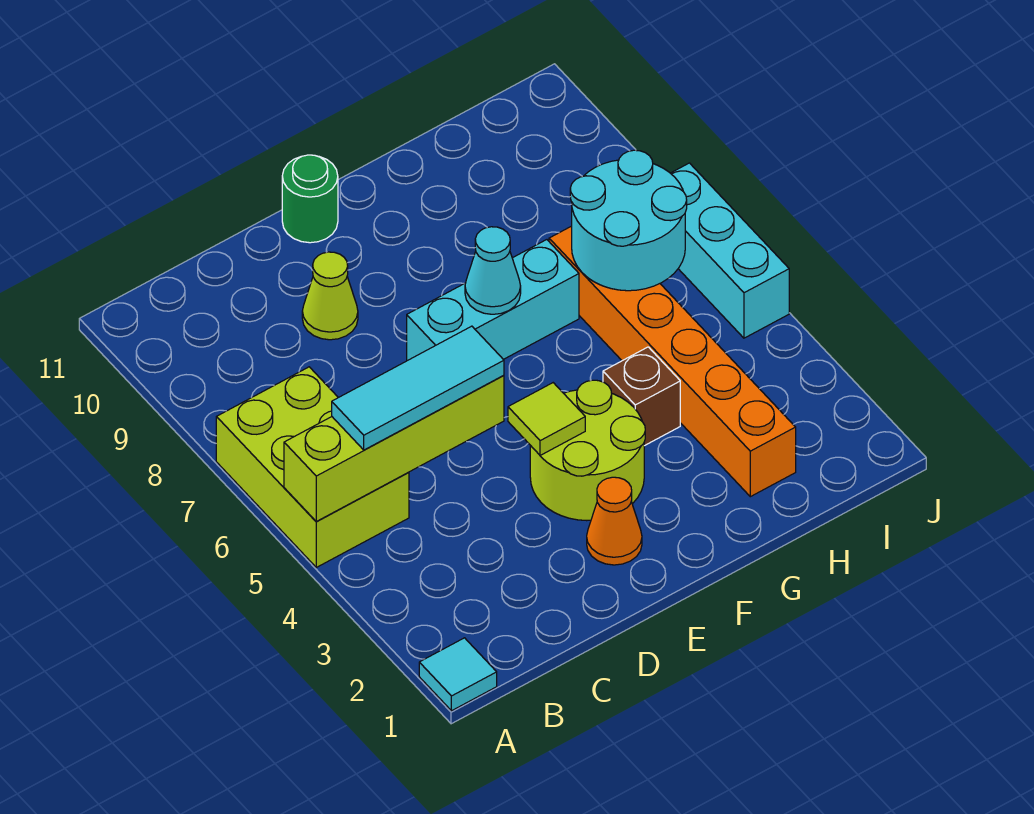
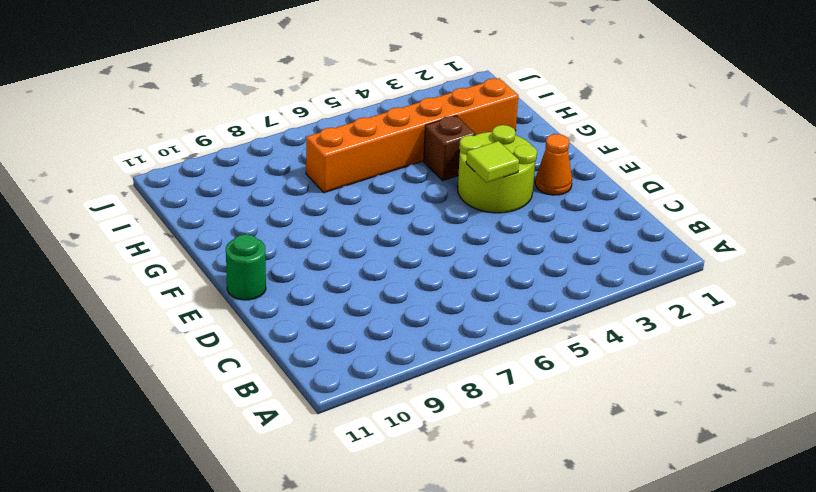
none -> cyan tile A1 level 1
none -> lime brick A5:B7 level 1
none -> lime cone D9 level 1

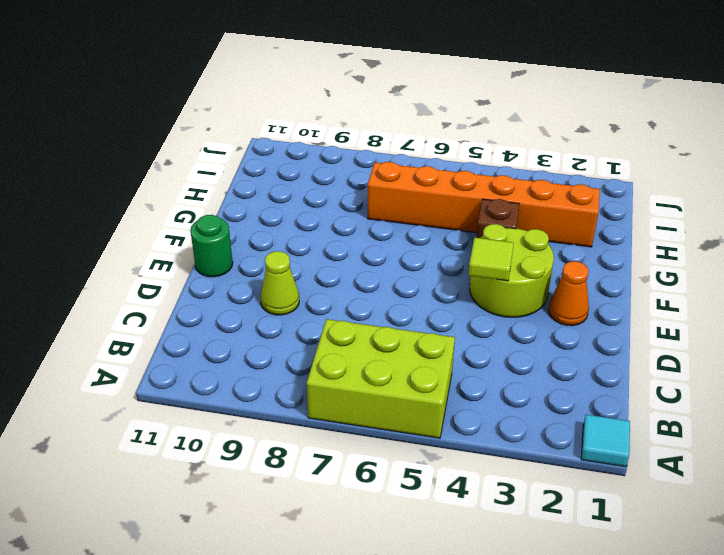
none -> cyan brick E7:G7 level 1
none -> cyan brick J5:J7 level 1
none -> lime brick A5:D5 level 2

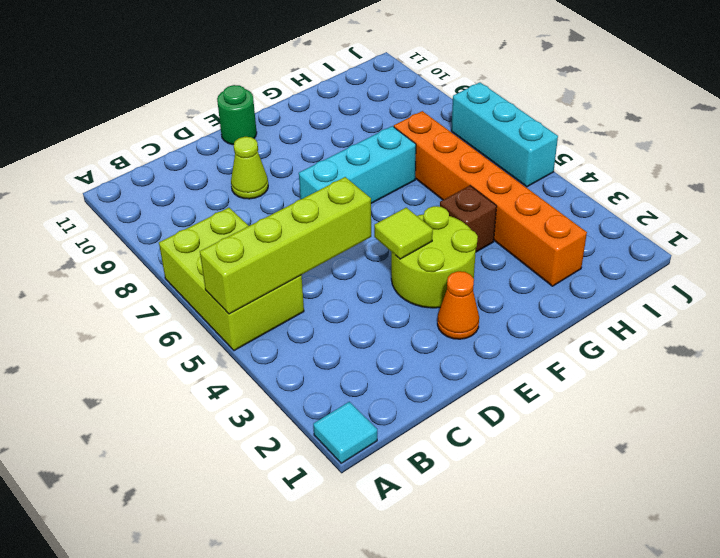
none -> cyan cone F7 level 2
none -> cyan round brick H6:I7 level 2
none -> cyan tile B5:D5 level 3

